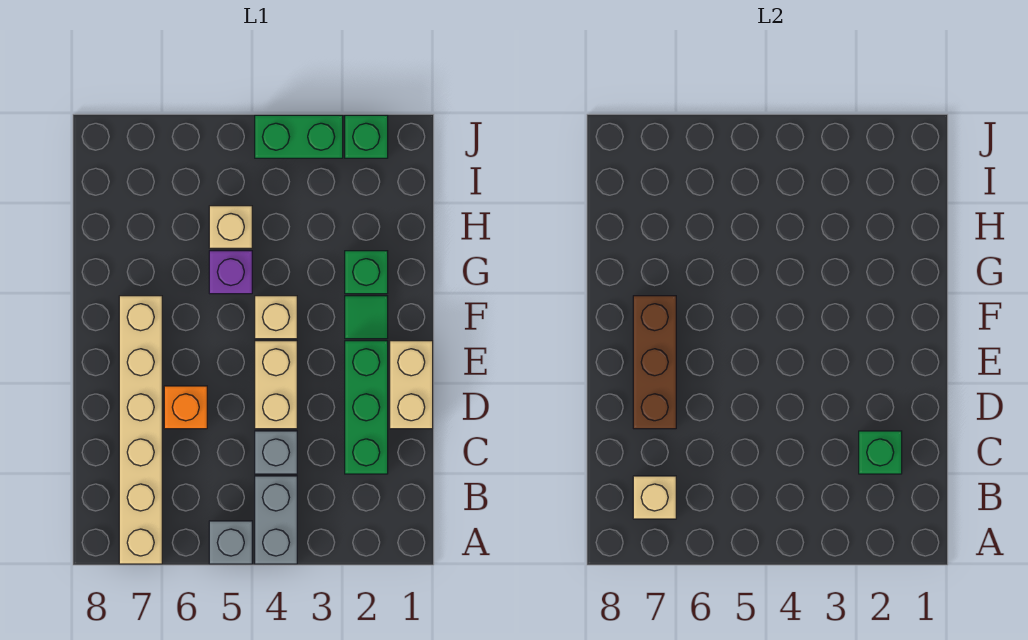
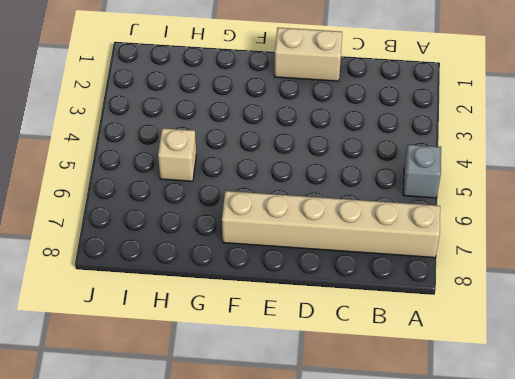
none -> grey brick A4:B4 level 1
none -> green brick C2:E2 level 1
none -> grey brick C4 level 1

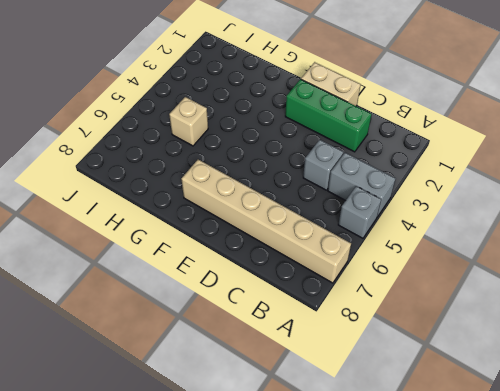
none -> tan brick D4:E4 level 1
none -> orange brick D6 level 1
none -> green tile F2 level 1

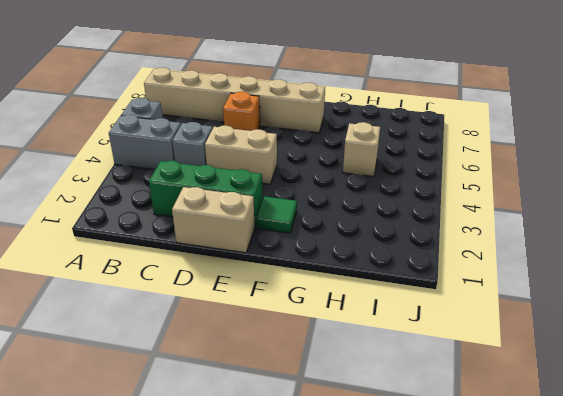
none -> tan brick F4 level 1
none -> green brick G2 level 1
none -> purple brick G5 level 1

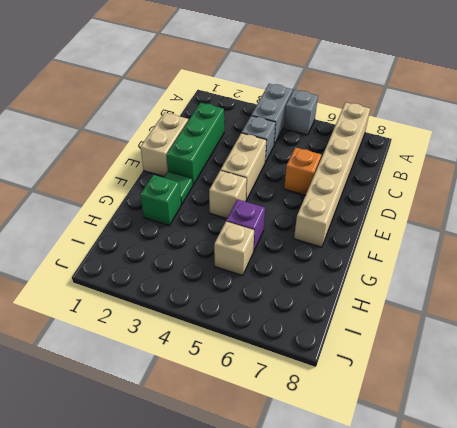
none -> green brick J2 level 1
none -> green brick J3:J4 level 1
none -> tan brick B7 level 2

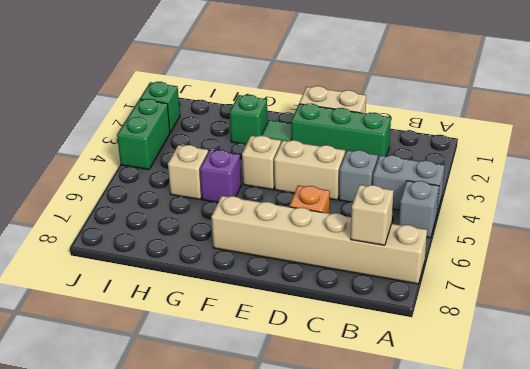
none -> green brick C2 level 2
none -> brown brick D7:F7 level 2

